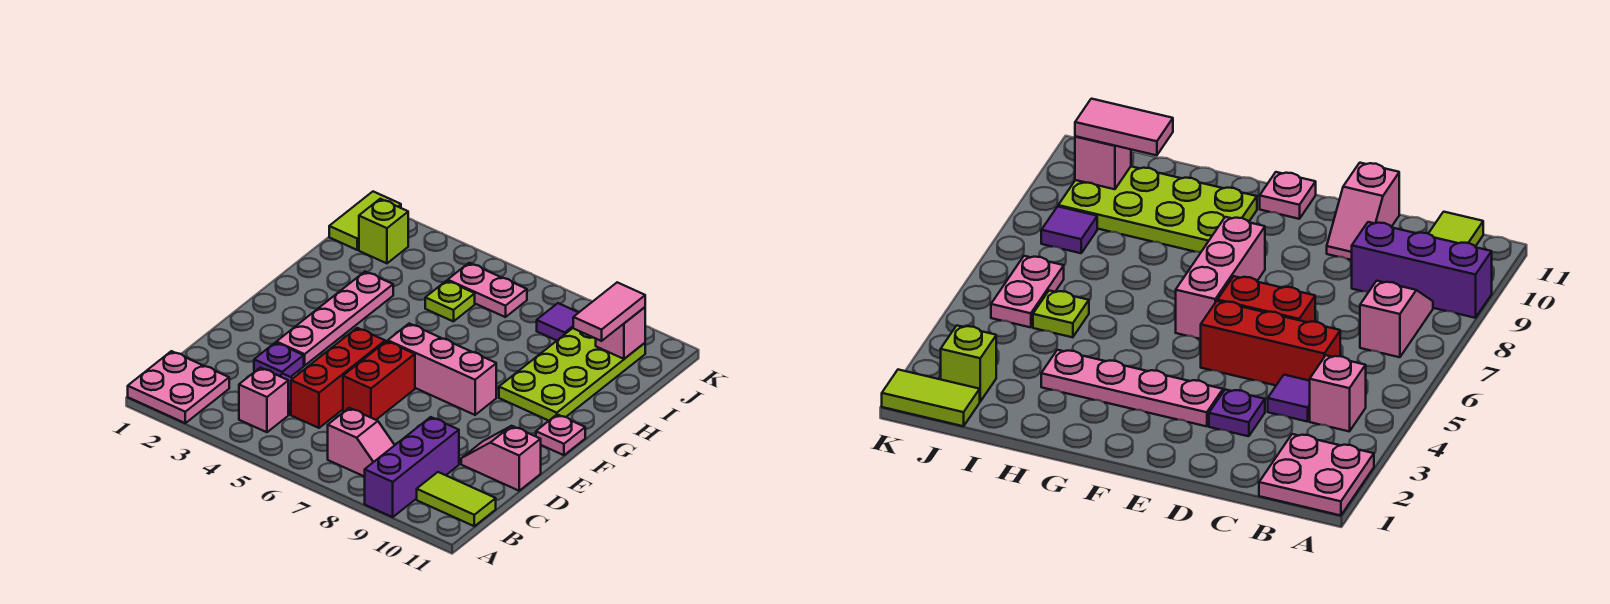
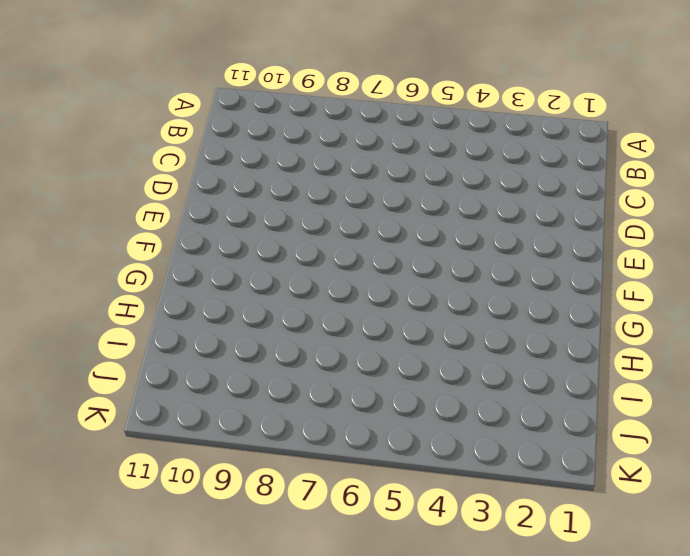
none -> pink plate A1:B2 level 1
none -> purple brick A9:C9 level 1
none -> pink brick B4 level 1

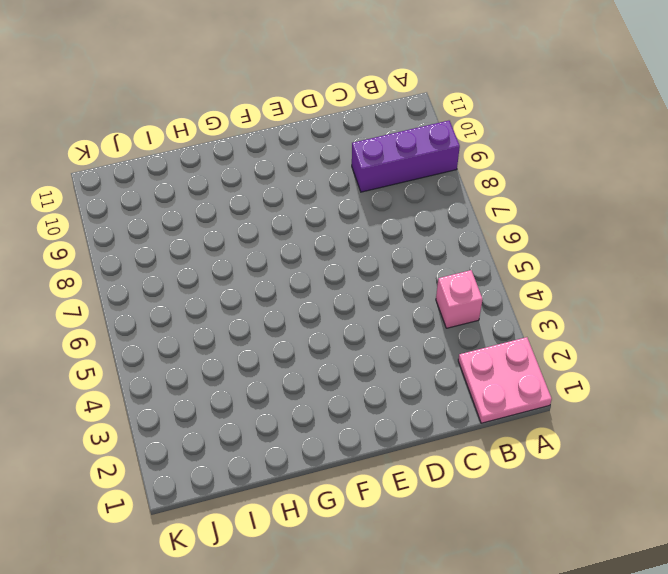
none -> pink slope B7:B8 level 1 top 7
none -> lime tile B10:B11 level 1
none -> purple tile C4 level 1

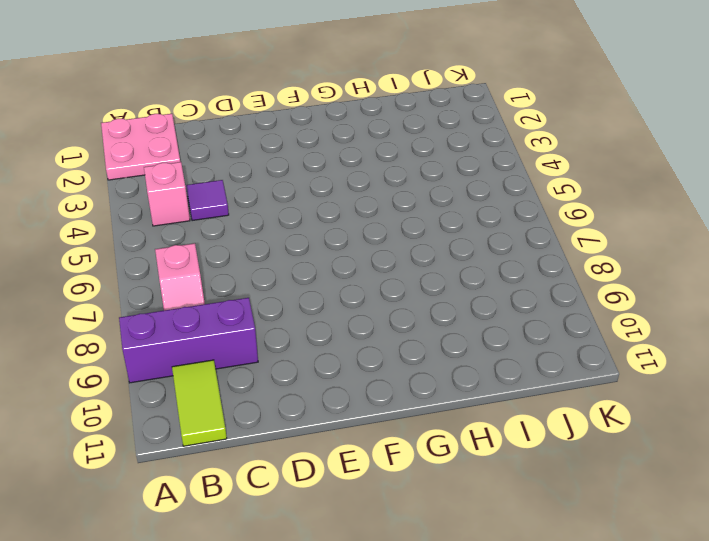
none -> red brick C5:E5 level 1
none -> purple plate D3 level 1
none -> red brick D6:E6 level 1

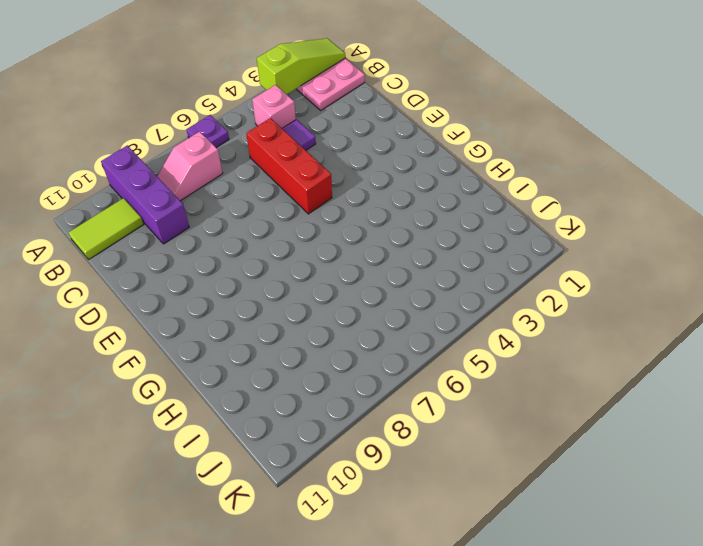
lime slope A1:A3 level 2 top 3 -> none
purple plate A6 level 1 -> purple plate D3 level 1
none -> red brick D6:E6 level 1
none -> pink slope D10:D11 level 1 top 11
none -> pink plate E3:H3 level 1

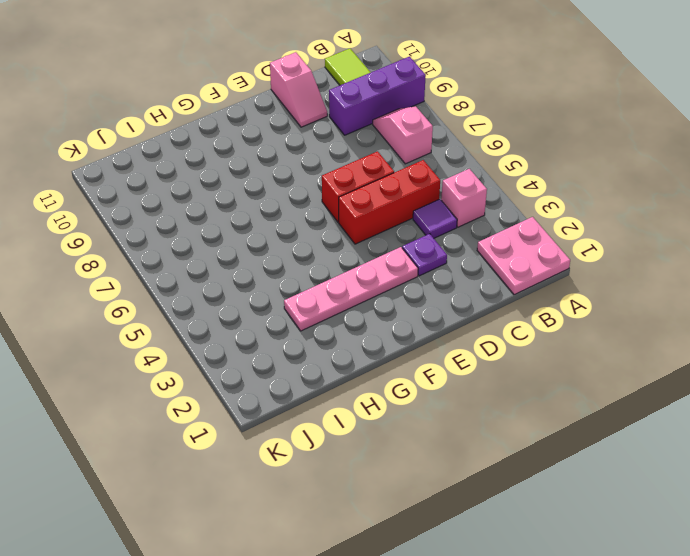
none -> pink brick F6:F8 level 1
none -> pink plate F11 level 1
none -> lime plate G9:J10 level 1

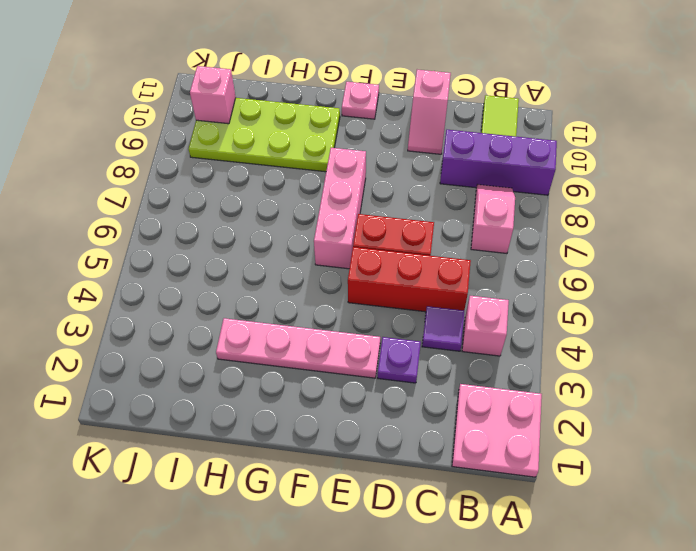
none -> lime plate I5 level 1
none -> lime tile J1:K1 level 1
none -> lime brick J2 level 1

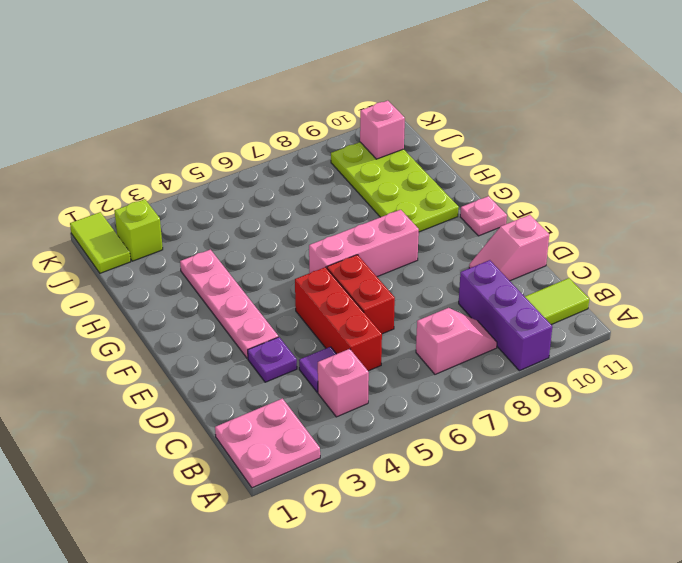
none -> lime plate I5 level 1
none -> pink plate J5:J6 level 1
none -> purple tile J8 level 1

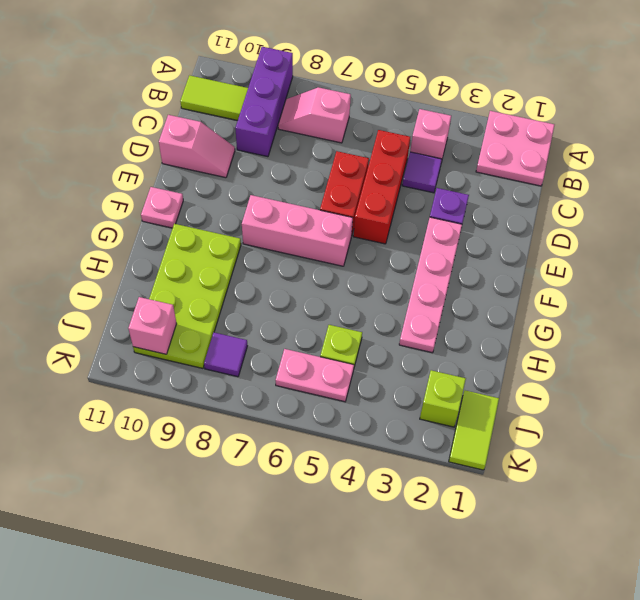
none -> pink tile I10:J10 level 3

